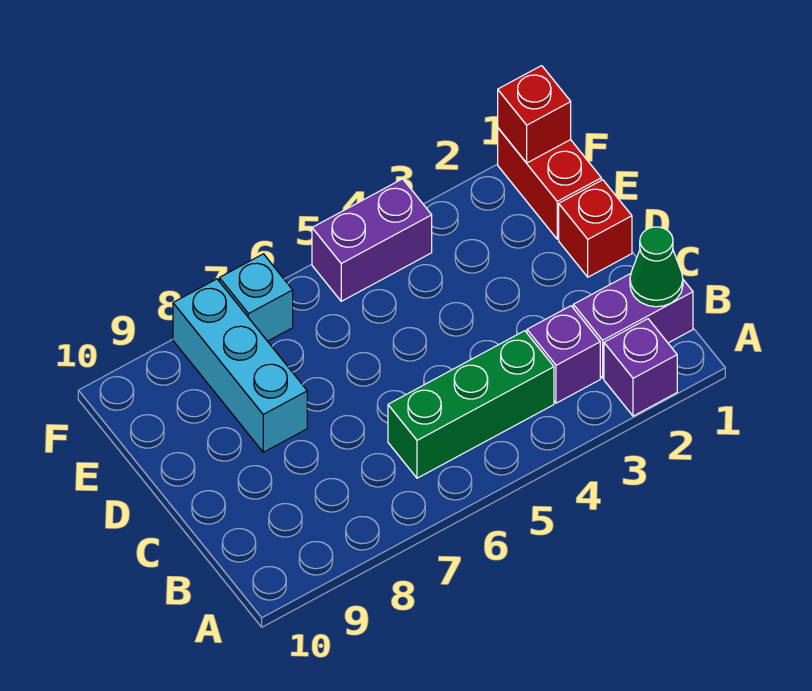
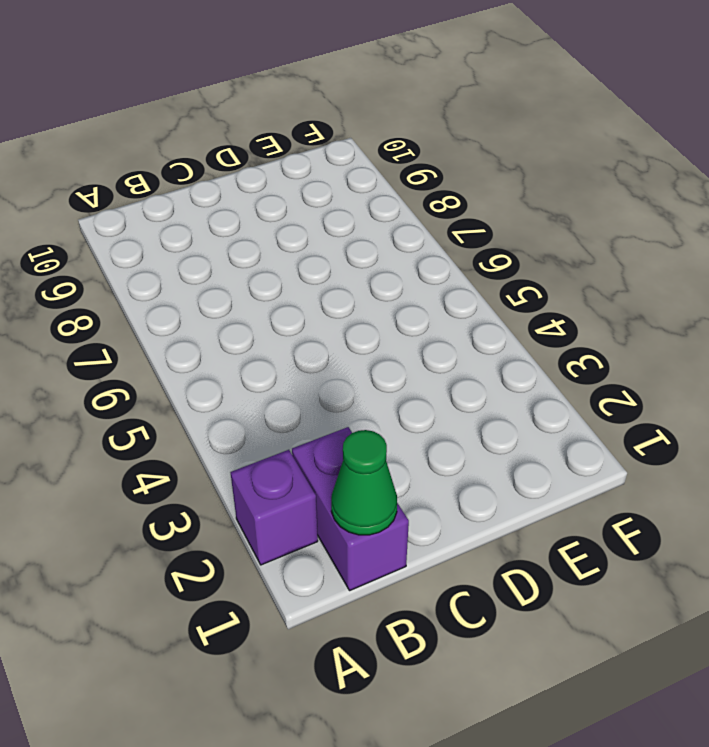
none -> purple brick B3 level 1
none -> green brick B4:B6 level 1

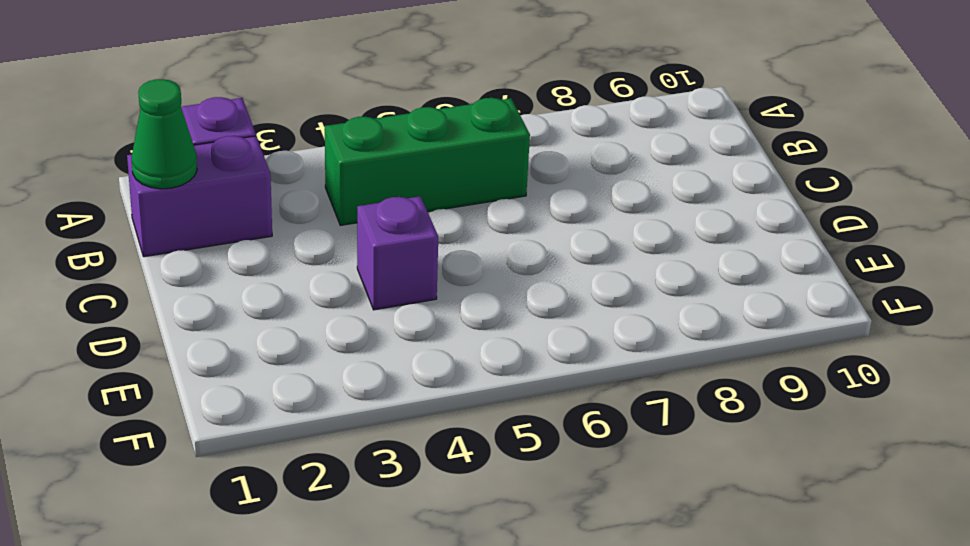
purple brick D4 level 1 -> purple brick B3 level 1
none -> red brick D1 level 1
none -> cyan brick D8:F8 level 1

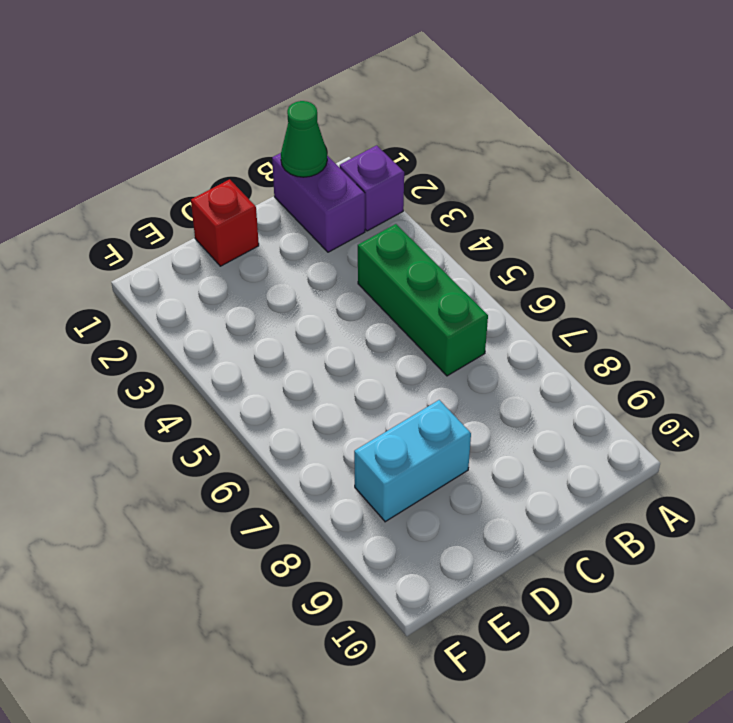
cyan brick D8:E8 level 1 -> cyan brick D8:F8 level 1
none -> purple brick B3 level 1
none -> red brick E1:F1 level 1

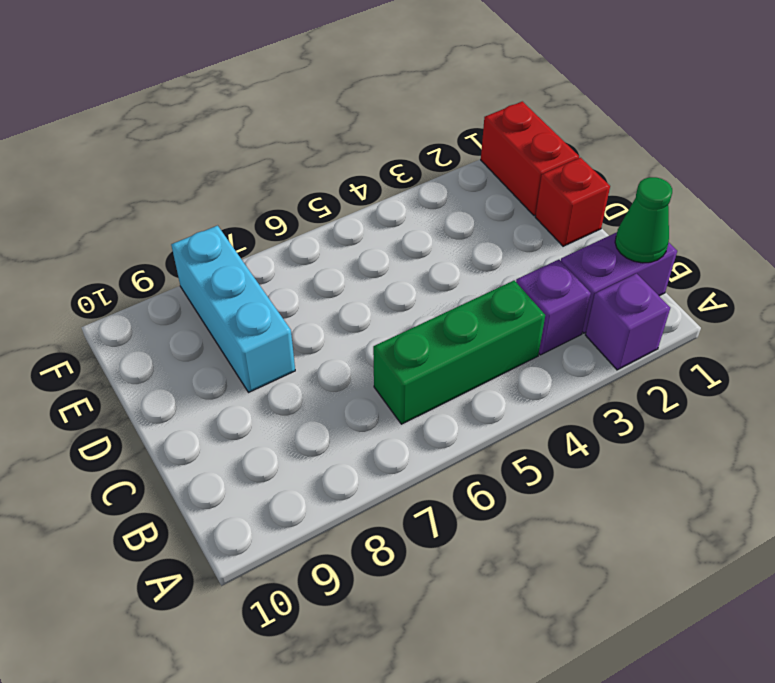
none -> purple brick F4:F5 level 1
none -> cyan brick F7 level 1

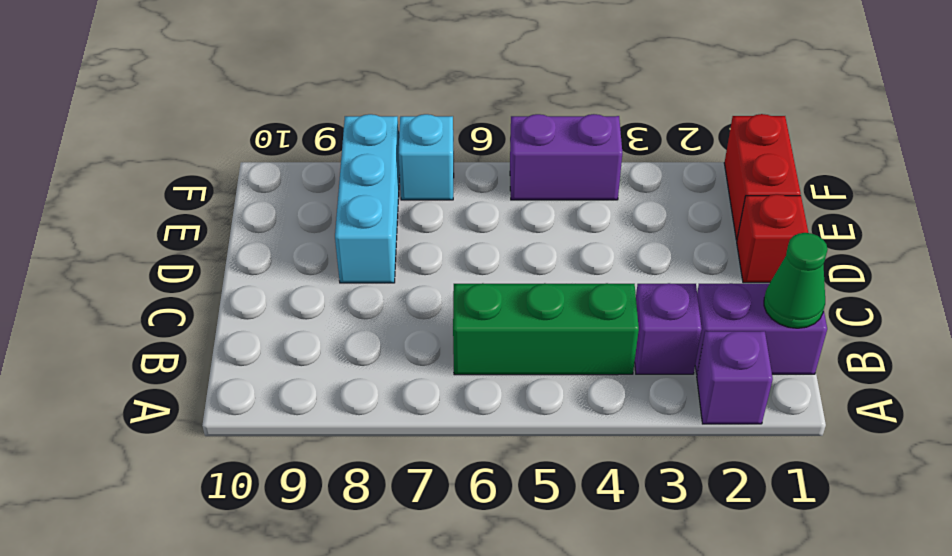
none -> red brick F1 level 2

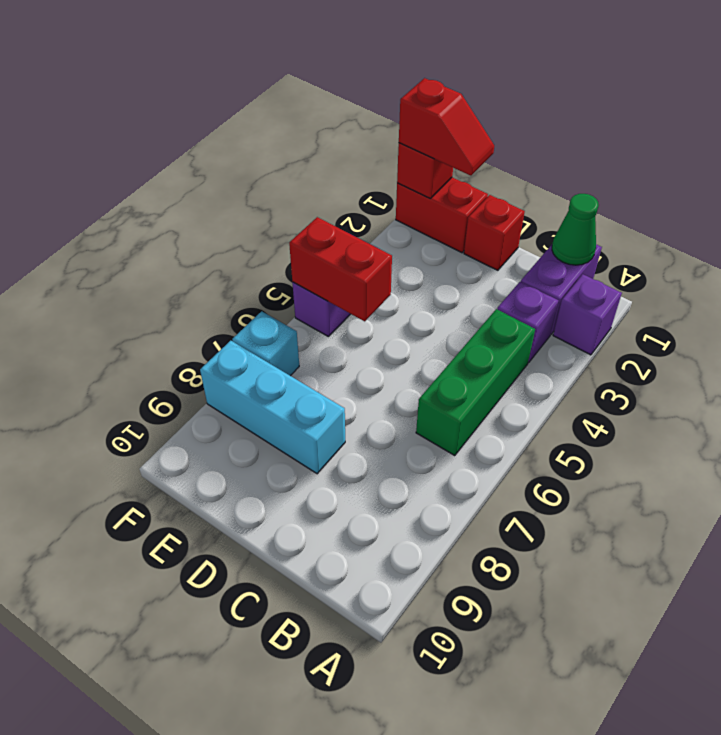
red slope E1:F1 level 3 top F -> none
red brick E5:F5 level 2 -> none

